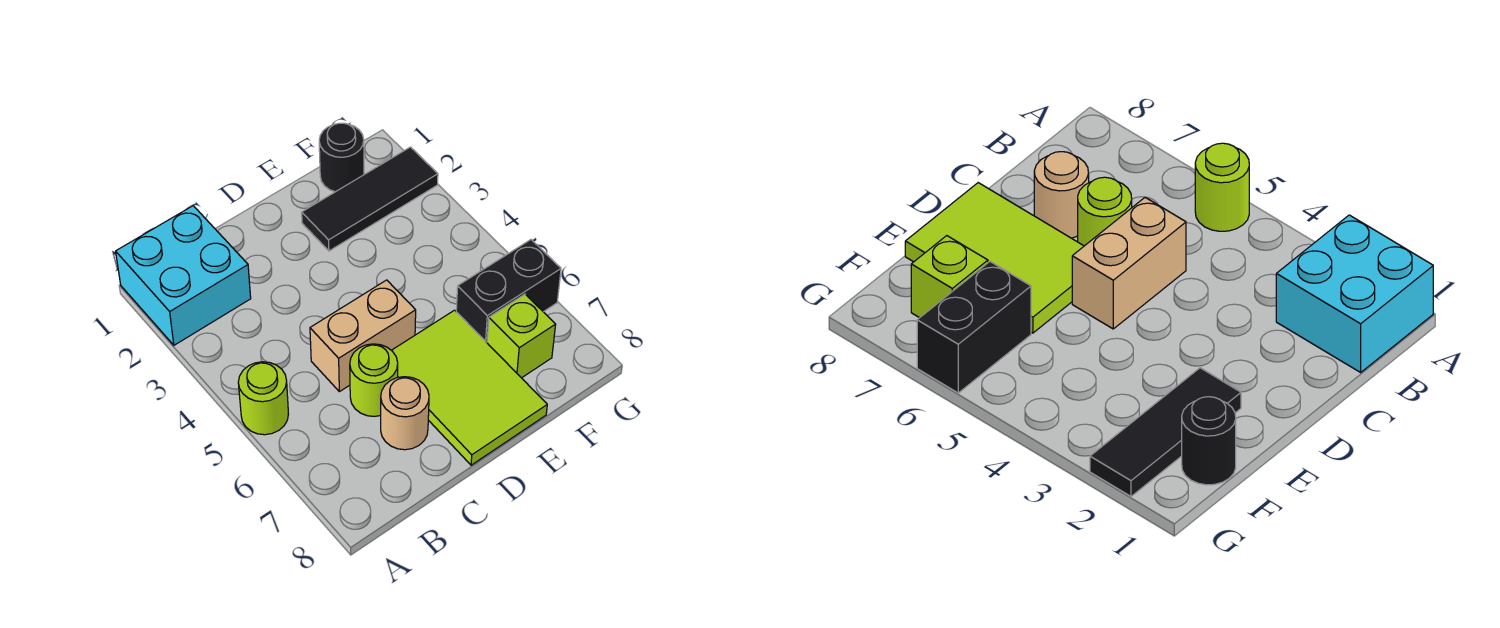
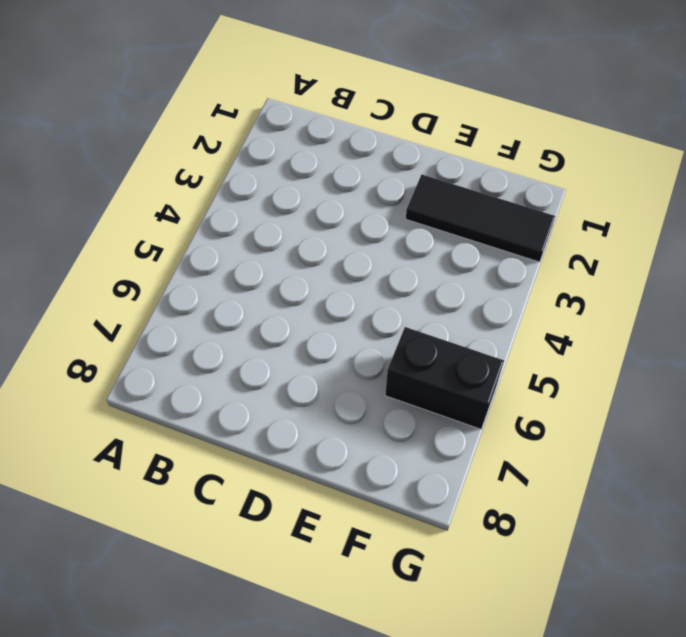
none -> cyan brick A1:B2 level 1
none -> lime round brick A5 level 1

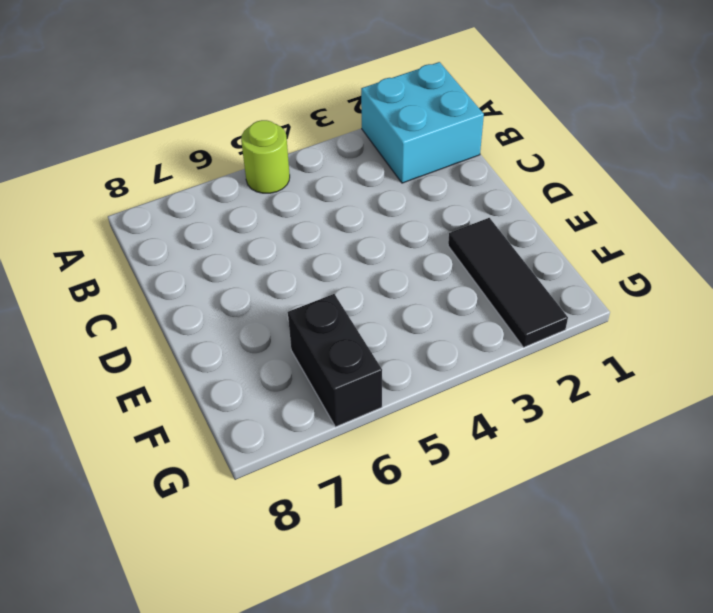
none -> tan brick C5:D5 level 1
none -> lime round brick C6 level 1

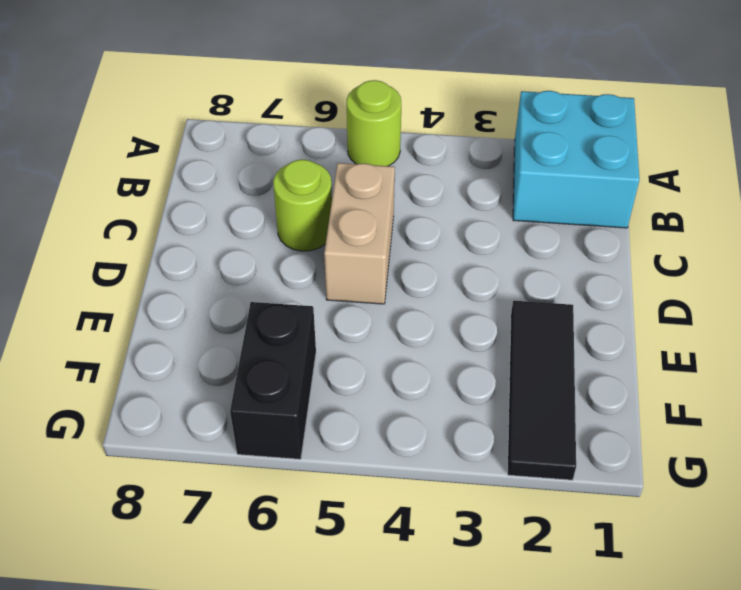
none -> tan round brick C7 level 1
none -> lime tile D6:E8 level 1

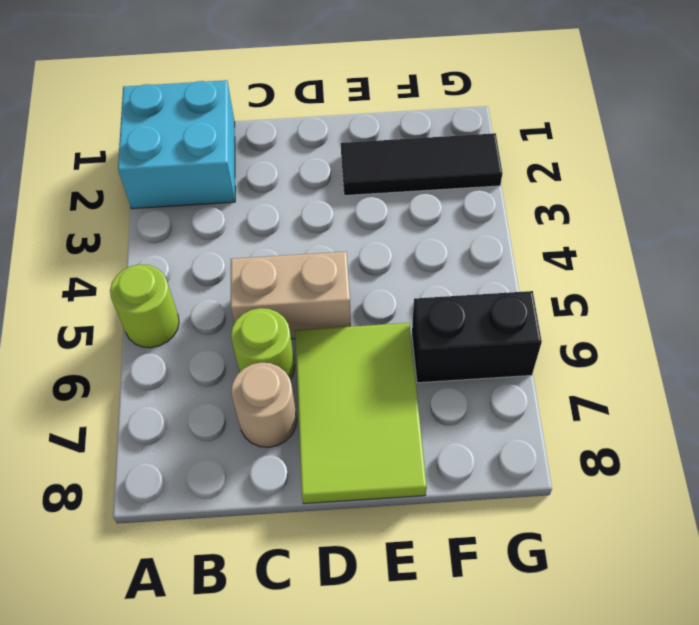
none -> black round brick F1 level 1
none -> lime brick F7 level 1

